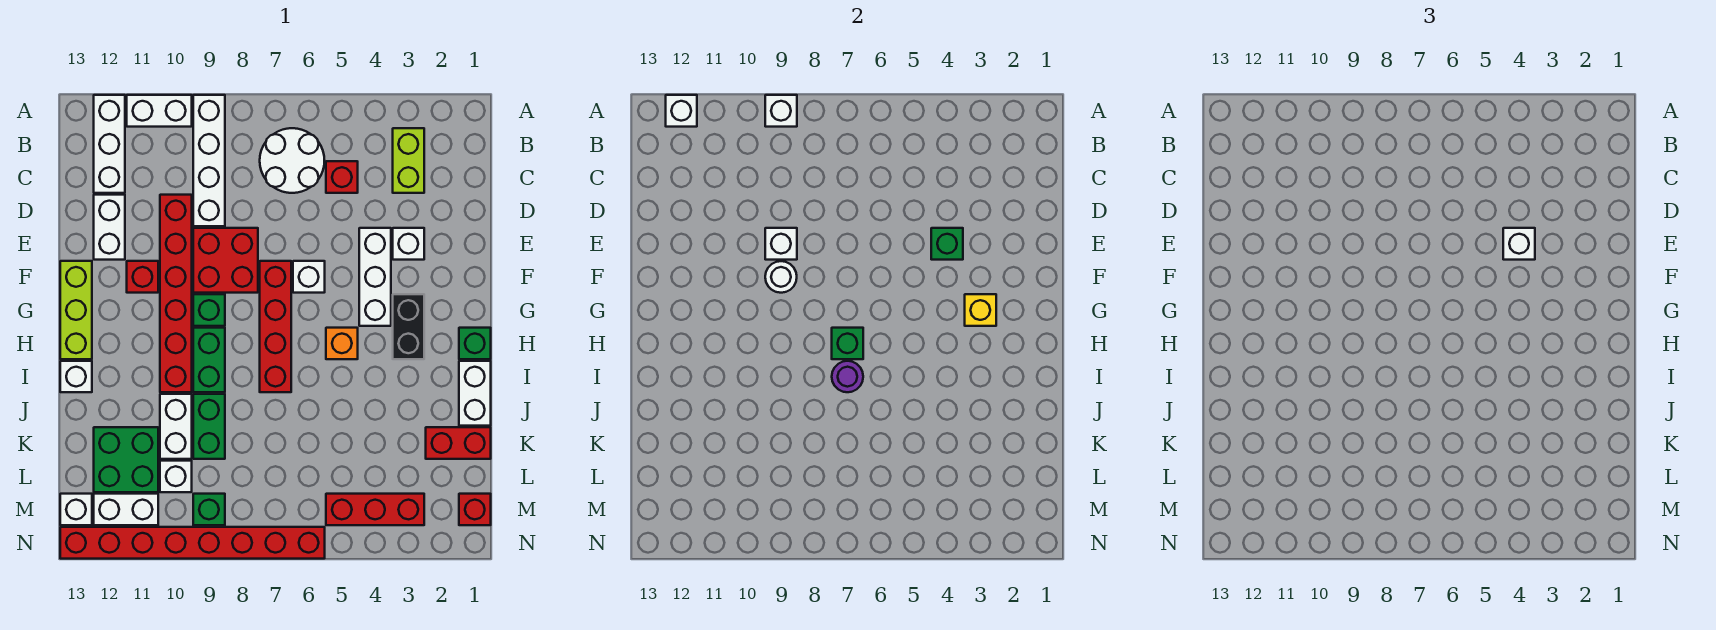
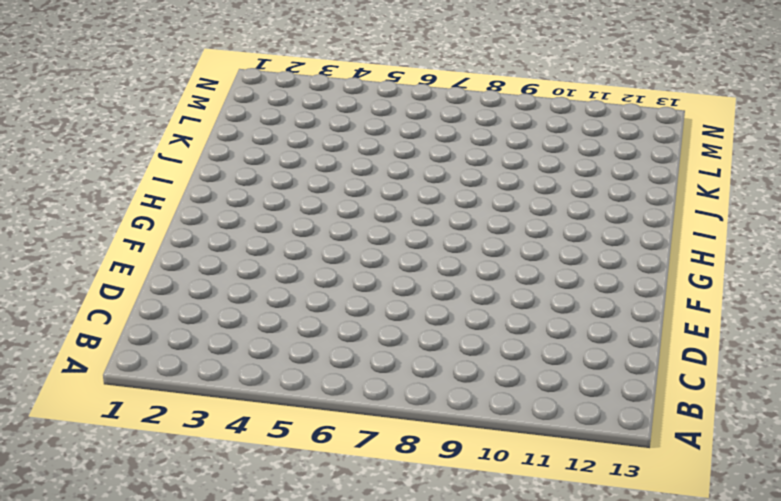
none -> white brick A9:D9 level 1
none -> white brick A10:A11 level 1
none -> white brick A12:C12 level 1
none -> lime brick B3:C3 level 1

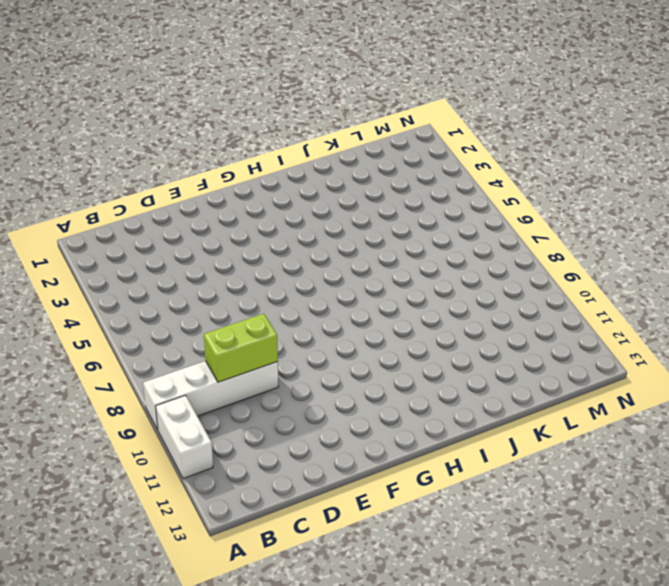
lime brick C9:D9 level 2 -> lime brick B3:C3 level 1
none -> white brick A12:C12 level 1
none -> white round brick B6:C7 level 1
none -> red brick C5 level 1
none -> red brick D10:I10 level 1

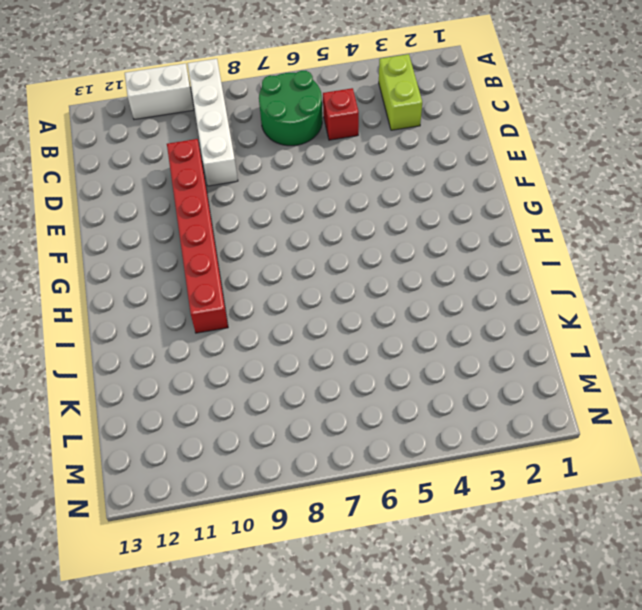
green round brick B6:C7 level 1 -> white round brick B6:C7 level 1
none -> white brick A12:C12 level 1
none -> white brick D12:E12 level 1
none -> white brick E3 level 1
none -> white brick E4:G4 level 1

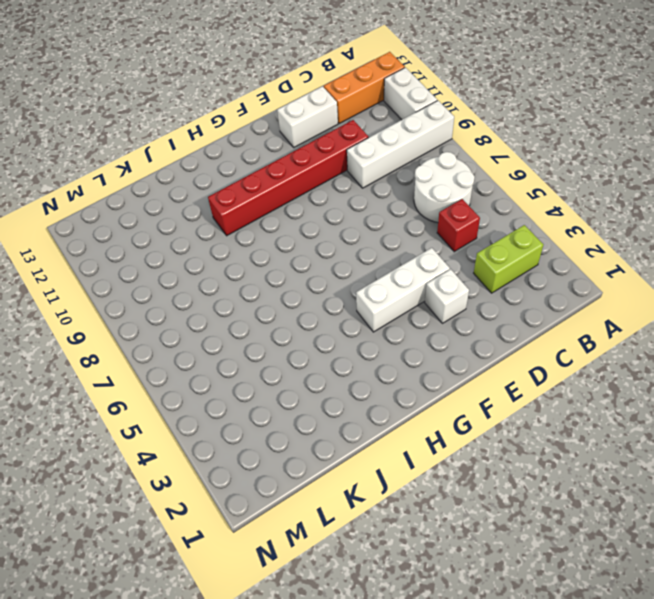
orange brick A12:C12 level 1 -> white brick A12:C12 level 1
none -> red brick E8:F9 level 1
none -> white brick F6 level 1
none -> red brick F7:I7 level 1
none -> red brick F11 level 1

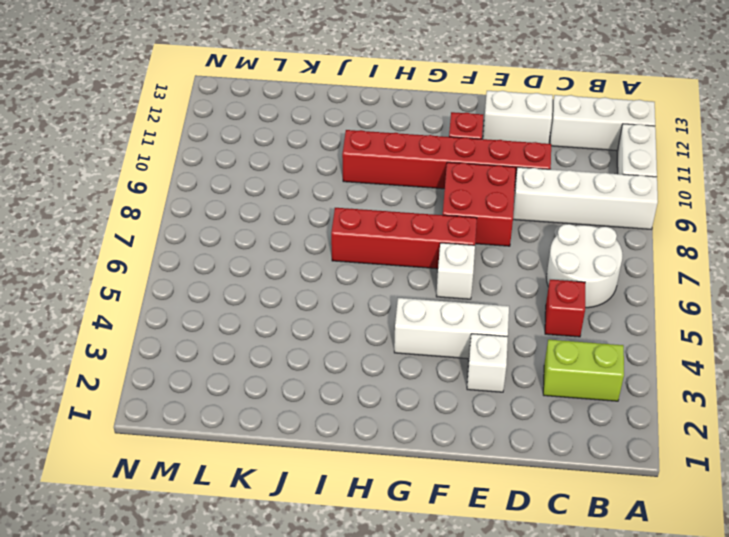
none -> lime brick F13:H13 level 1
none -> black brick G3:H3 level 1
none -> green brick G9 level 1
none -> green brick H1 level 1

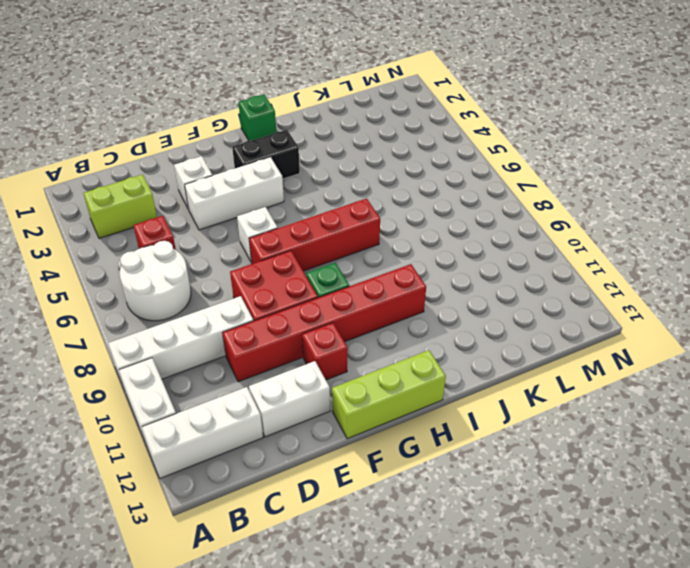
none -> orange brick H5 level 1
none -> green brick H9:I9 level 1
none -> white brick I1:J1 level 1
none -> white brick I13 level 1

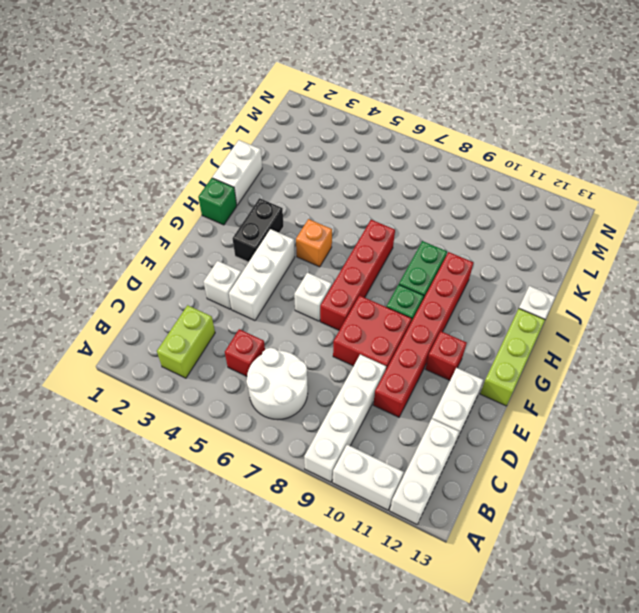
none -> green brick J9:K9 level 1
none -> white brick J10:K10 level 1
none -> red brick K1:K2 level 1
none -> green brick K11:L12 level 1

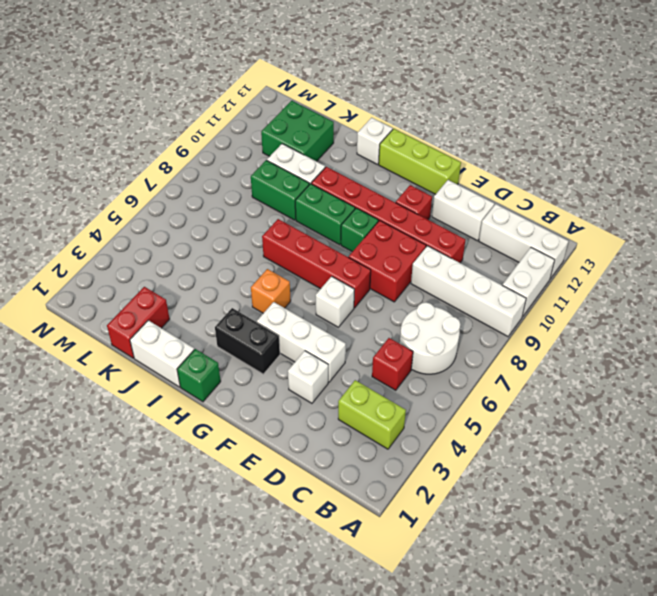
none -> white brick L10 level 1
none -> red brick M1 level 1
none -> red brick M3:M5 level 1
none -> green brick M9 level 1

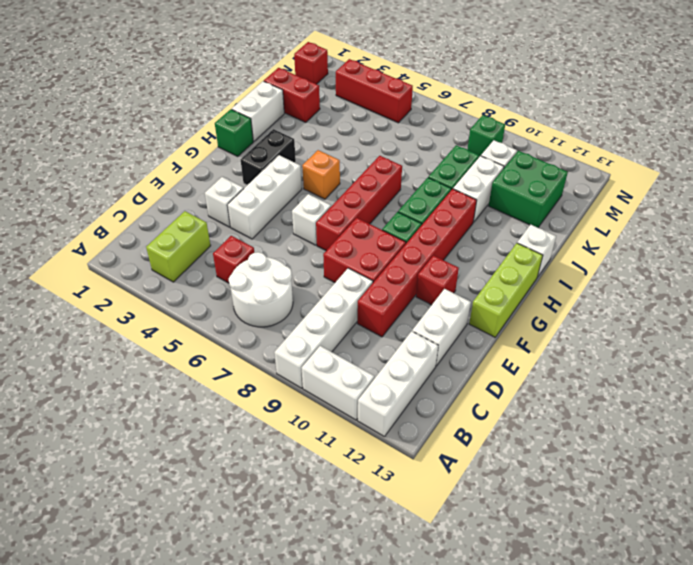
none -> white brick M11:M12 level 1
none -> white brick M13 level 1
none -> red brick N6:N13 level 1
none -> white brick A9 level 2

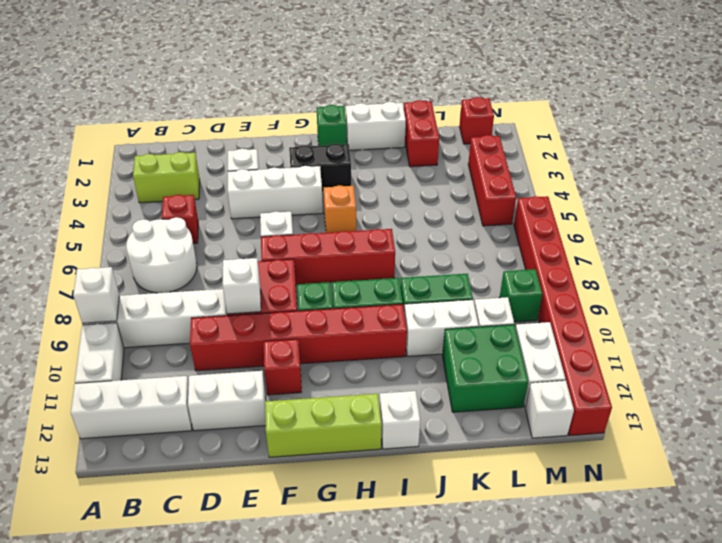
none -> white brick A12 level 2
none -> green brick E4 level 2
none -> white round brick F9 level 2
none -> yellow brick G3 level 2

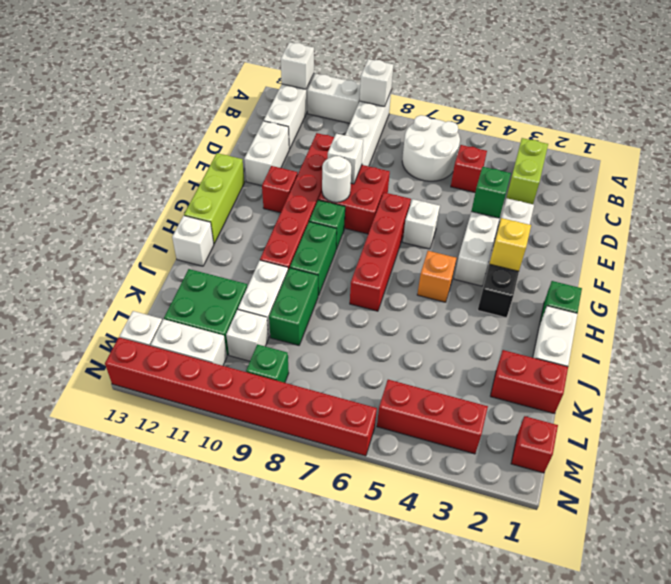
none -> green brick H7 level 2
none -> purple round brick I7 level 2
none -> white brick E4 level 3

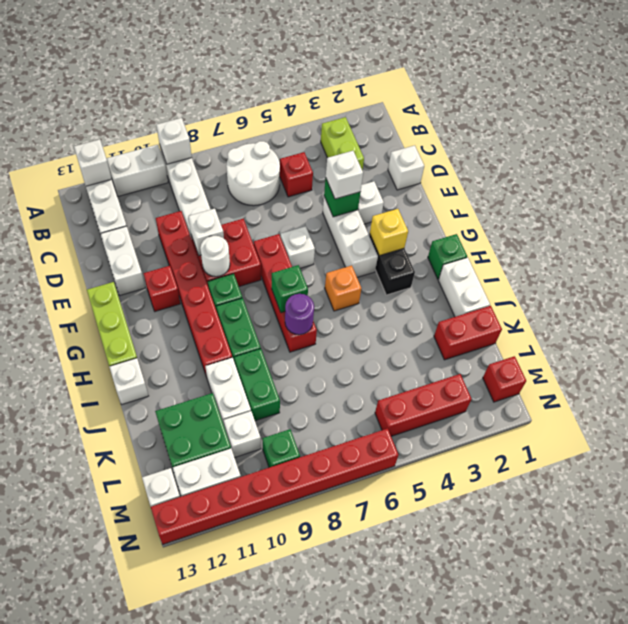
white brick D1 level 1 -> none

